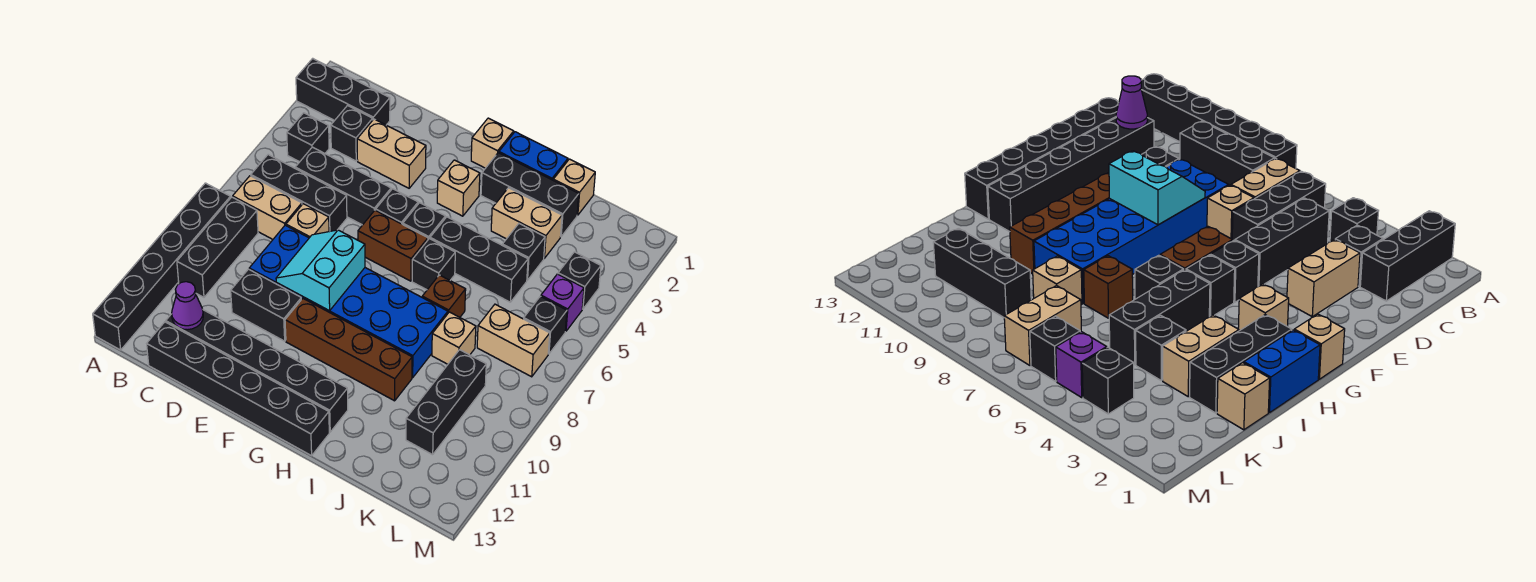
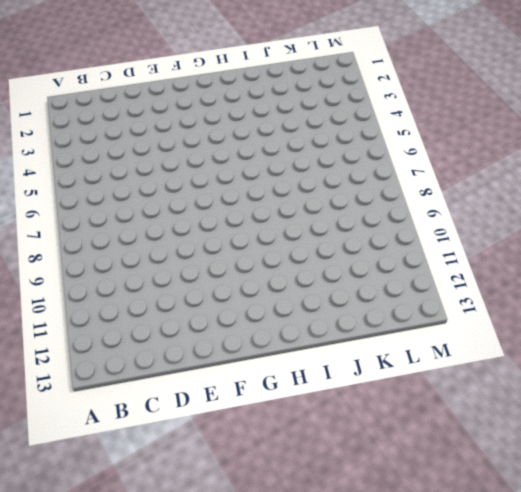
none -> black brick A2:C2 level 1
none -> black brick A8:A13 level 1
none -> black brick B4 level 1
none -> black brick B6:D6 level 1

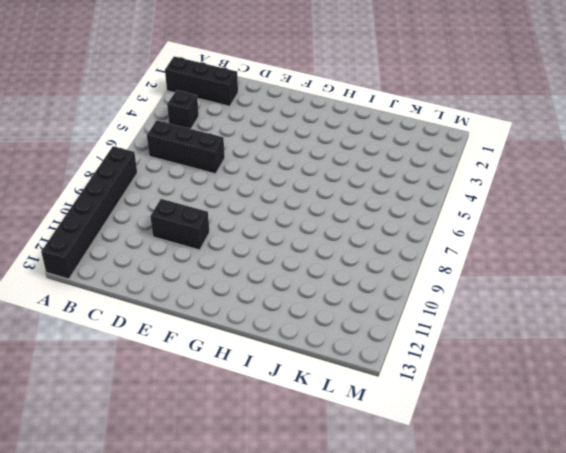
none -> tan brick B7:C7 level 1
none -> black brick B8:B10 level 1
none -> black brick C3 level 1
none -> black brick C5:E5 level 1

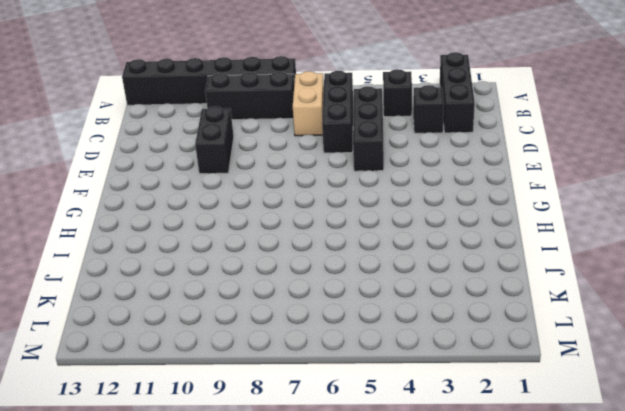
none -> black brick C12:H12 level 1
none -> black brick C13:H13 level 1
none -> tan brick D3:E3 level 1
none -> tan brick D7 level 1

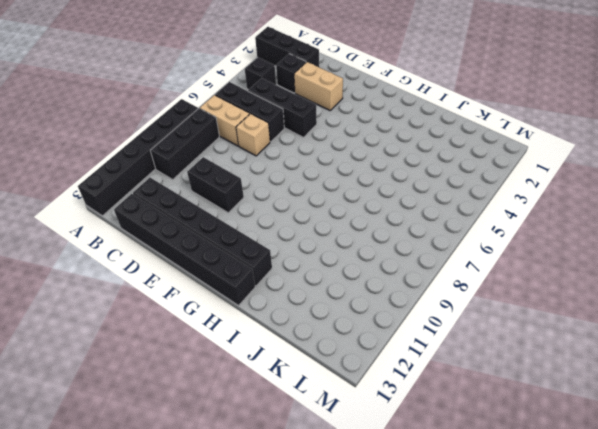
none -> blue brick D8:I9 level 1
none -> black brick F5 level 1
none -> brown brick F6:G6 level 1
none -> brown brick F10:I10 level 1

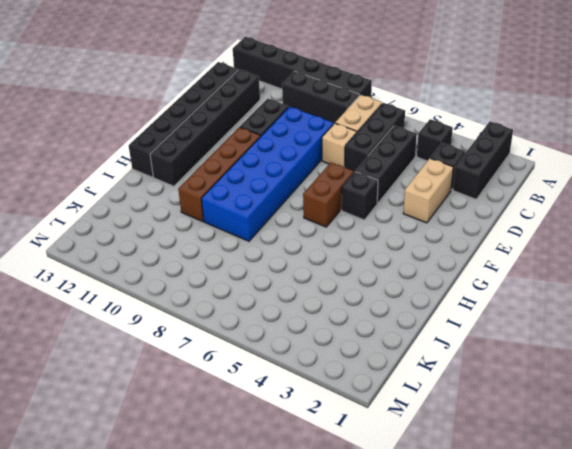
none -> tan brick G1 level 1
none -> tan brick G3 level 1
none -> black brick G5 level 1
none -> blue brick H1:I1 level 1

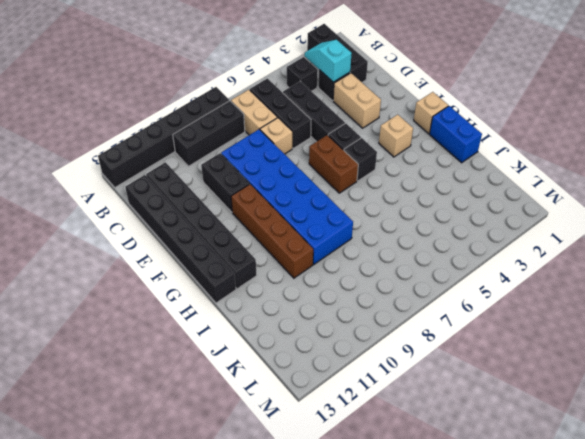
cyan slope B3:C3 level 2 top C -> none
none -> black brick H2:J2 level 1
none -> black brick H5:J5 level 1
none -> black brick H6 level 1
none -> tan brick I3:J3 level 1

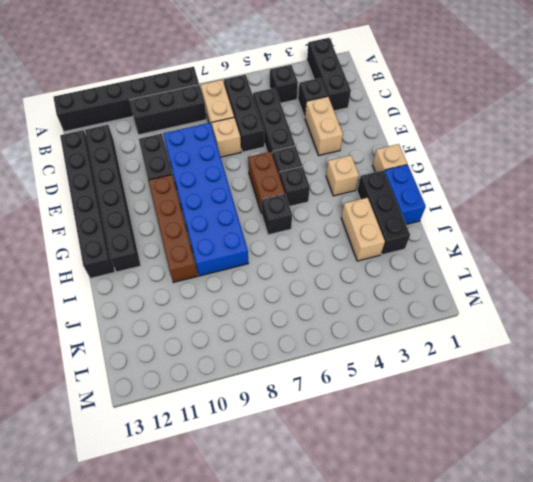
none -> black brick H5:J5 level 1
none -> brown brick I7 level 1
none -> tan brick J1 level 1
none -> black brick J4 level 1

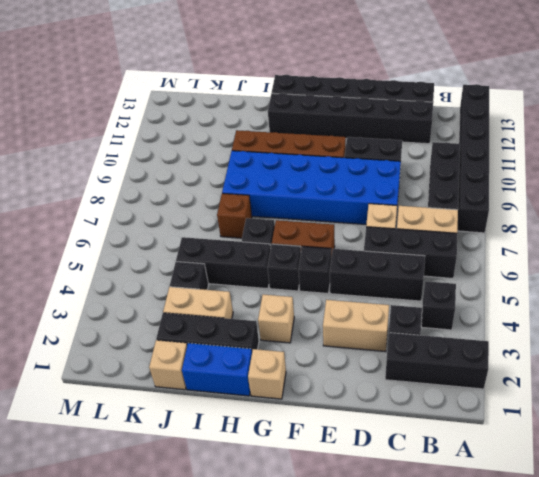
none -> tan brick J8 level 1
none -> tan brick K7:L7 level 1
none -> black brick K9:K11 level 1
none -> black brick L4 level 1

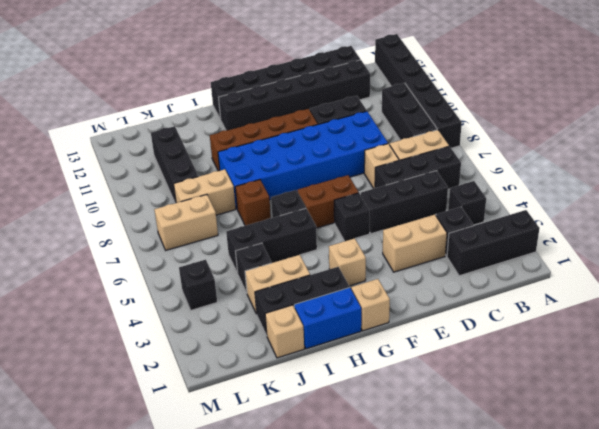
tan brick J8:K8 level 1 -> tan brick J8 level 1
none -> black brick G5 level 1
none -> purple brick L5 level 1
none -> black brick L6 level 1
none -> purple cone C12 level 2

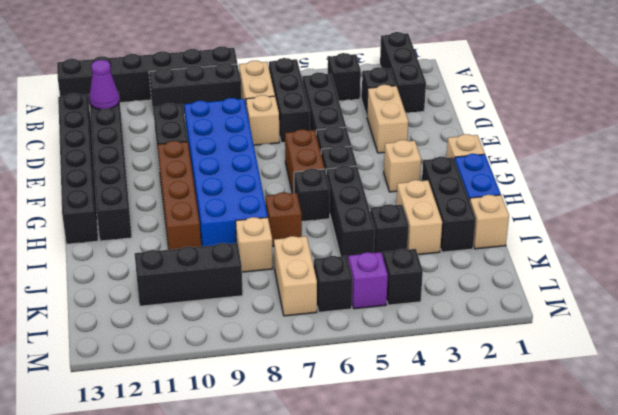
none -> cyan slope E8:F9 level 2 top F

